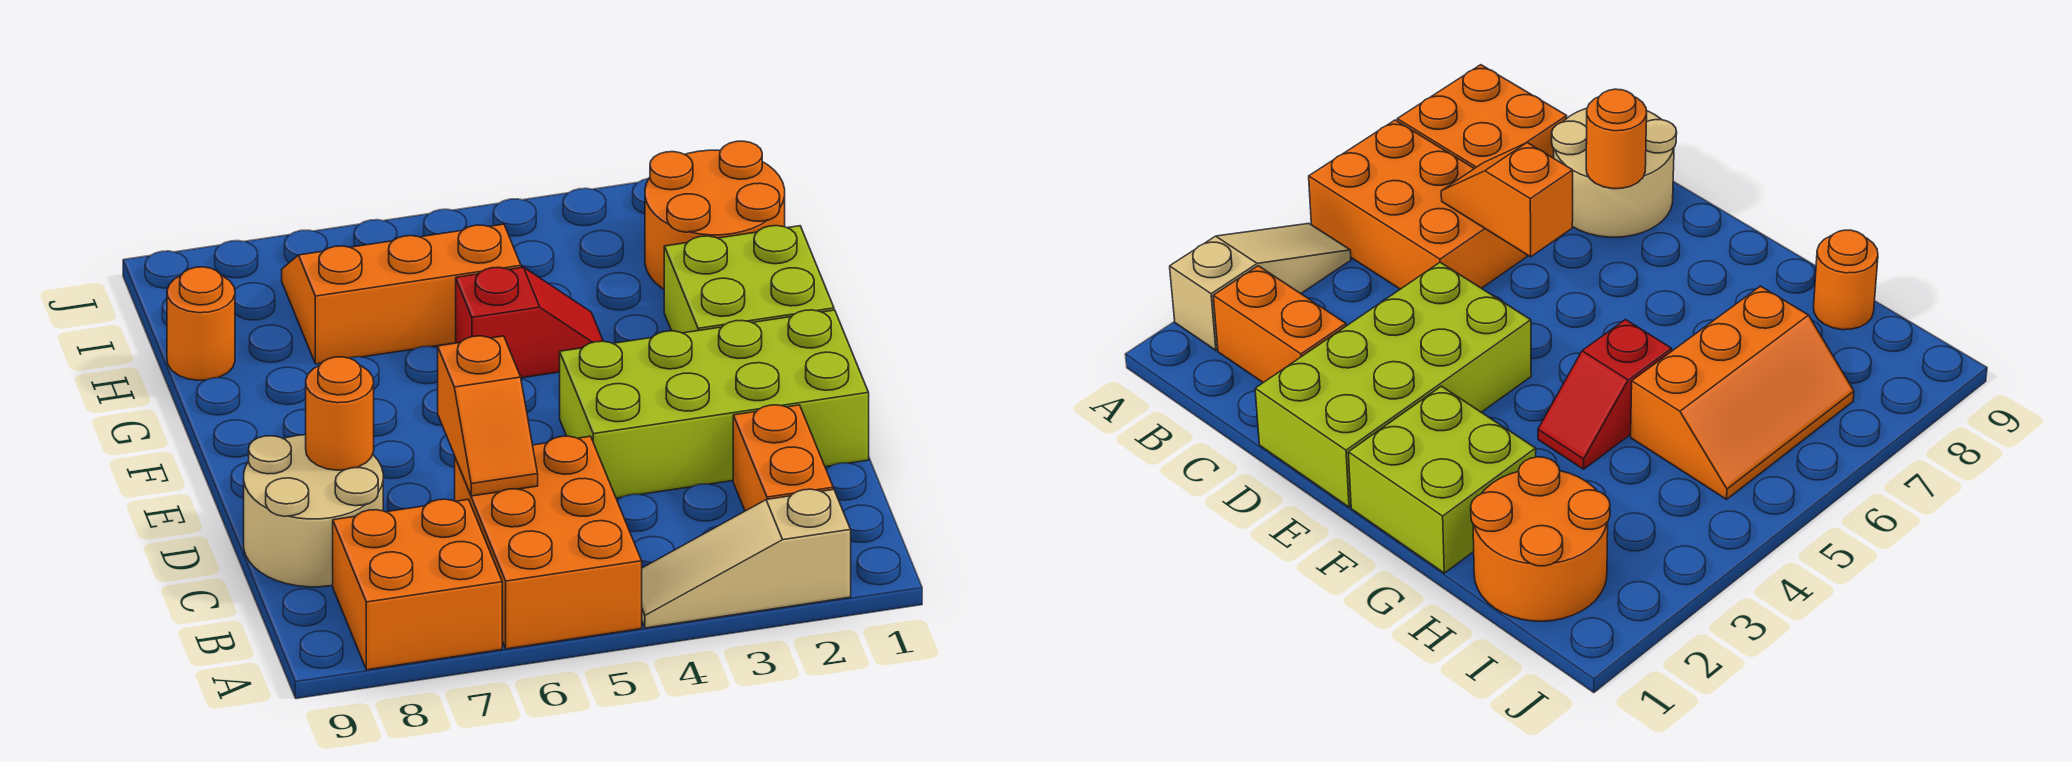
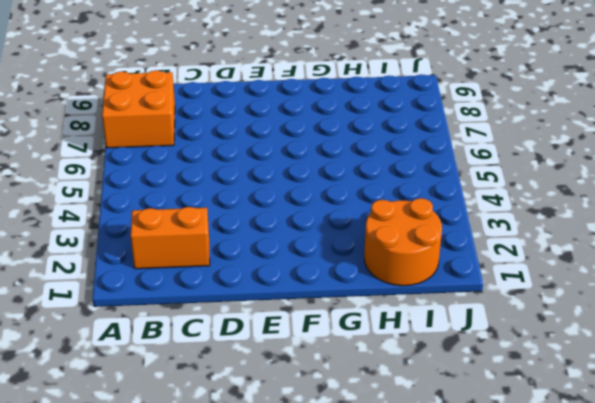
none -> tan slope A2:A4 level 1 top 2
none -> orange brick A5:C6 level 1
none -> tan round brick C8:D9 level 1

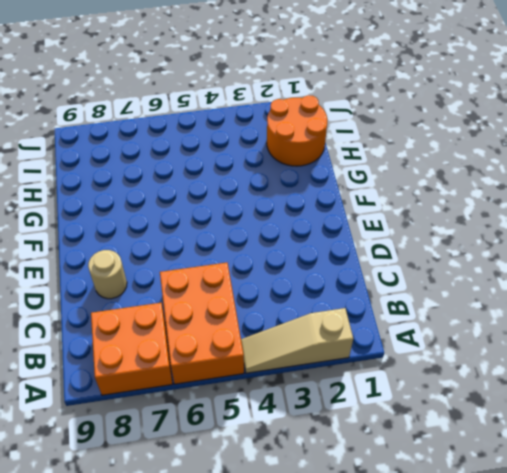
tan round brick D8 level 1 -> tan round brick C8:D9 level 1
none -> orange brick B2:C2 level 1
none -> lime brick D1:E4 level 1
none -> lime brick F1:G2 level 1

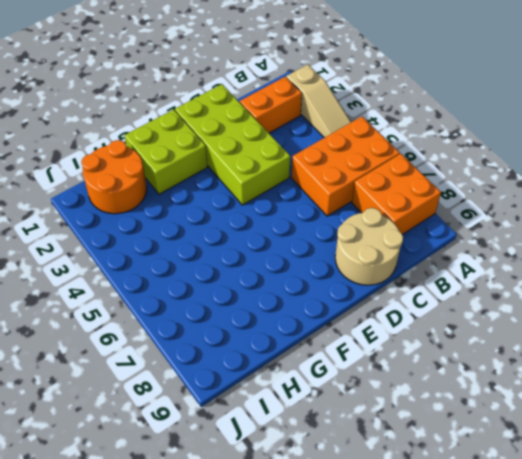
none -> red slope G4:G5 level 1 top 5
none -> orange slope H5:I7 level 1 top H
none -> orange round brick H9 level 1

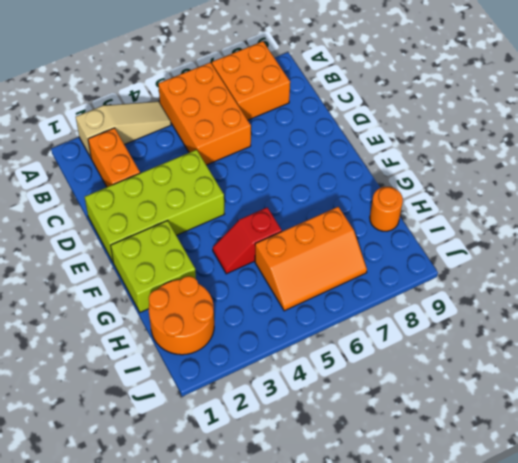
none -> tan round brick C8:D9 level 1
none -> orange slope C6:D6 level 2 top D
none -> orange round brick D8 level 2

